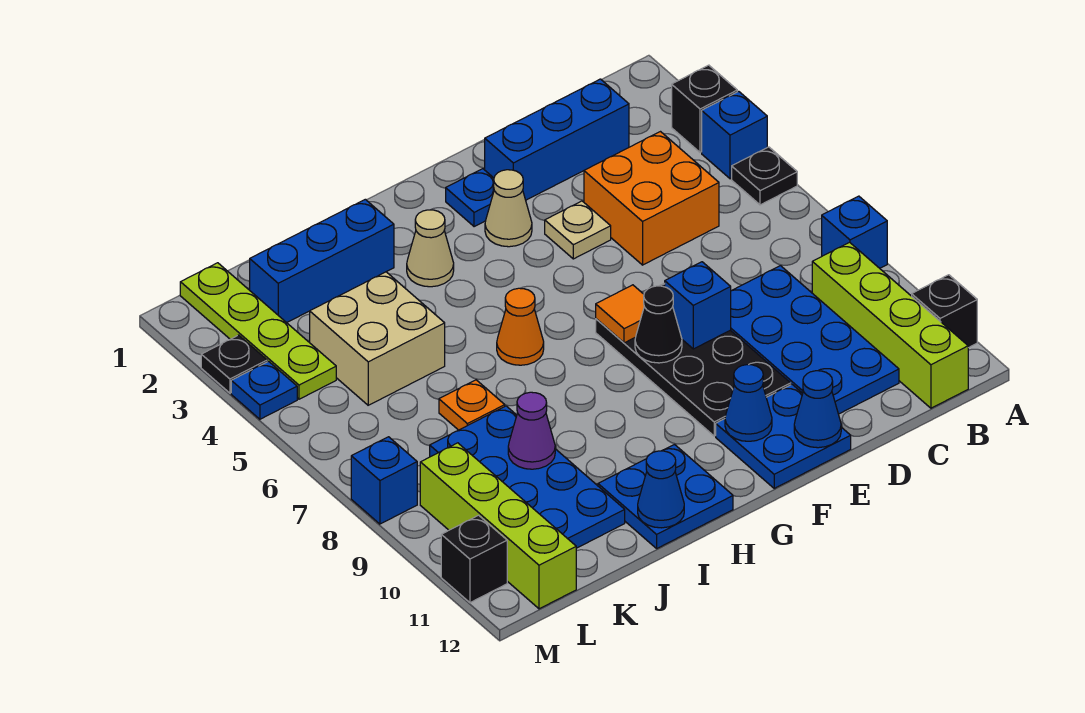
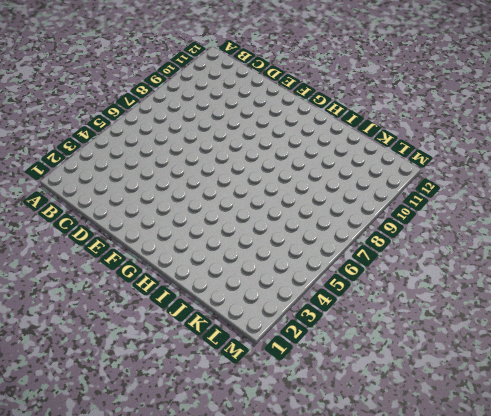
none -> black brick A3 level 1
none -> blue brick A4 level 1
none -> black plate A5 level 1
none -> blue brick A8 level 1

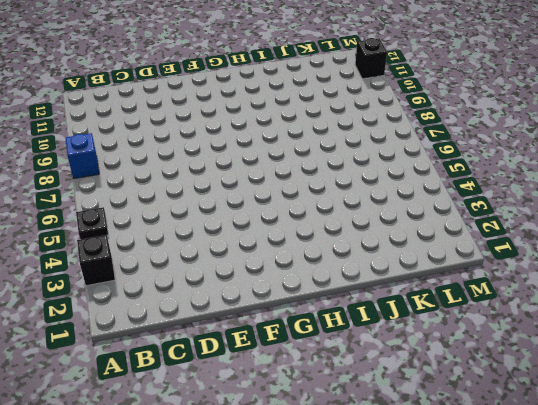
none -> blue brick A4 level 1
none -> black brick A11 level 1
none -> lime brick B9:B12 level 1
none -> blue brick C2:E2 level 1

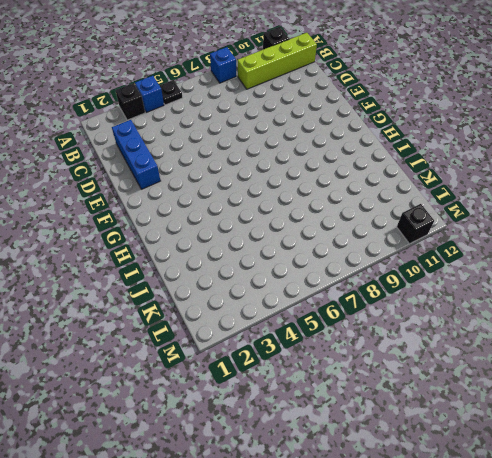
none -> orange brick C4:D5 level 1
none -> blue plate C8:D11 level 1
none -> tan plate E4 level 1
none -> black plate E7:F10 level 1

